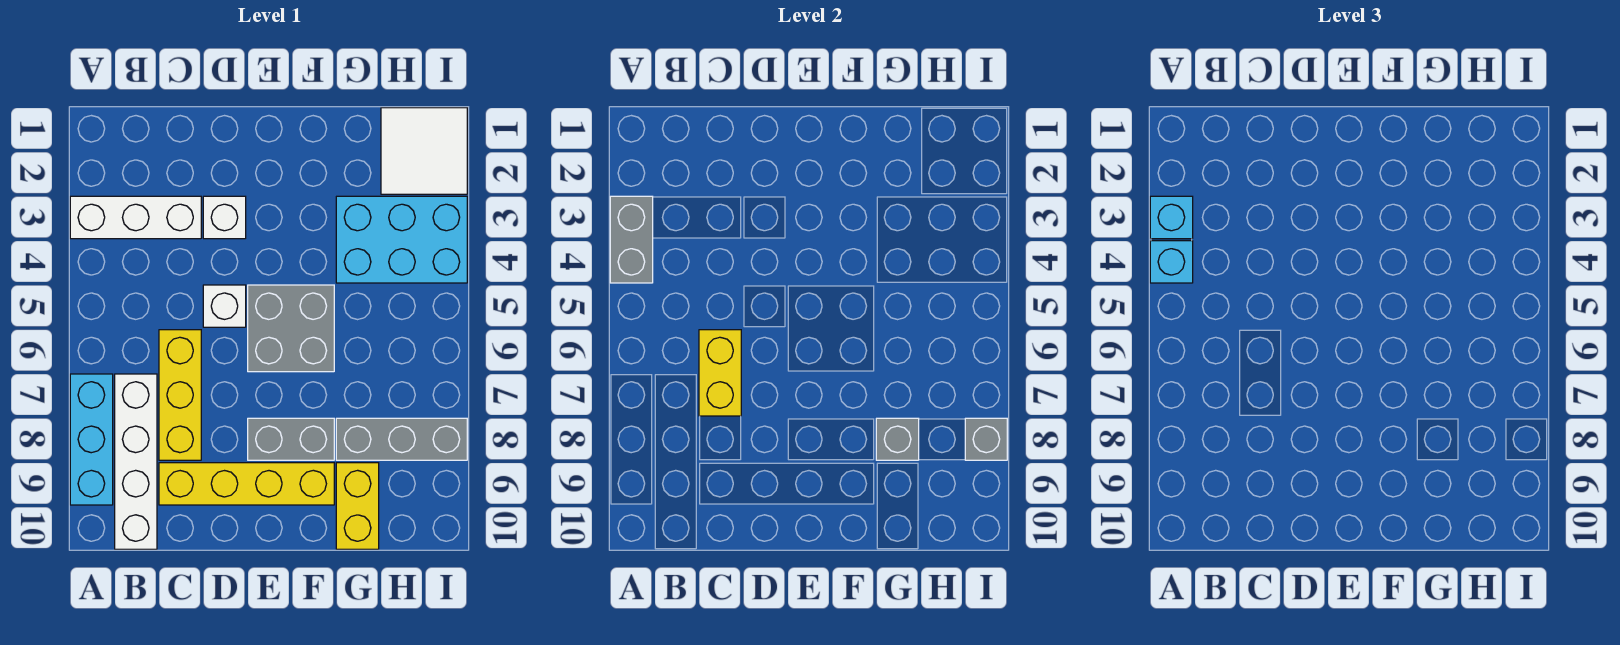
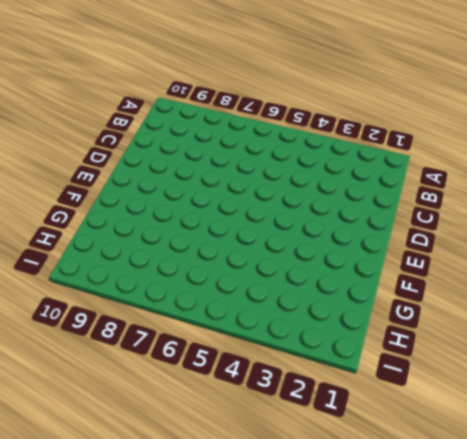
none -> white brick A3:C3 level 1
none -> cyan brick A7:A9 level 1
none -> white brick B7:B10 level 1

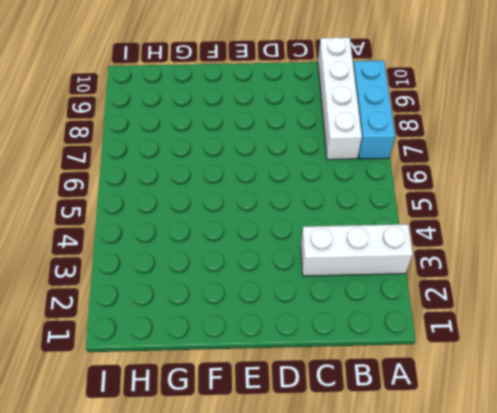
none -> yellow brick C6:C8 level 1
none -> yellow brick C9:F9 level 1
none -> white brick D3 level 1

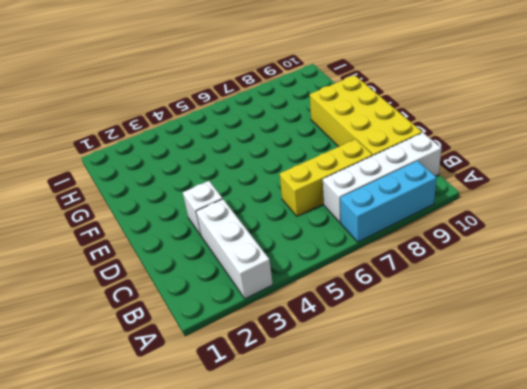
yellow brick C9:F10 level 1 -> yellow brick C9:F9 level 1
none -> white brick D5 level 1
none -> grey brick E5:F6 level 1
none -> grey brick E8:F8 level 1

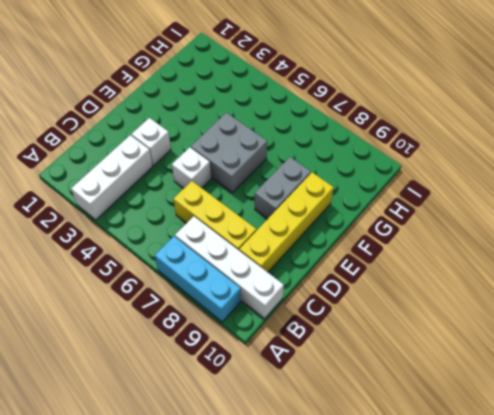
none -> cyan brick G3:I4 level 1
none -> grey brick G8:I8 level 1
none -> yellow brick G9:G10 level 1

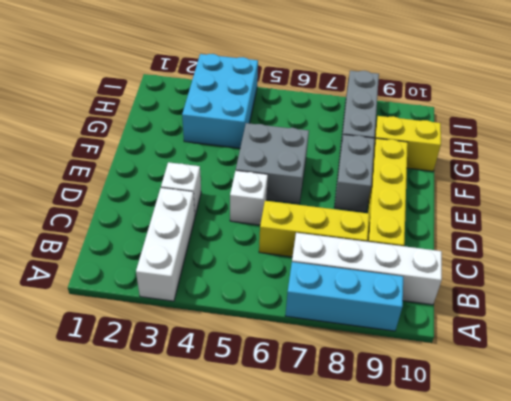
none -> white tile H1:I2 level 1
none -> grey brick A3:A4 level 2
none -> yellow brick C6:C7 level 2

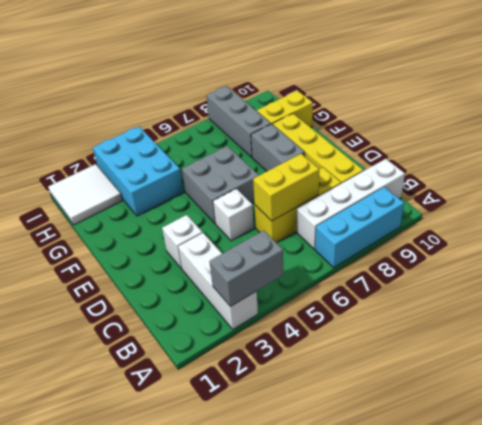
none -> grey brick G8 level 2
none -> grey brick I8 level 2
none -> cyan brick A3 level 3

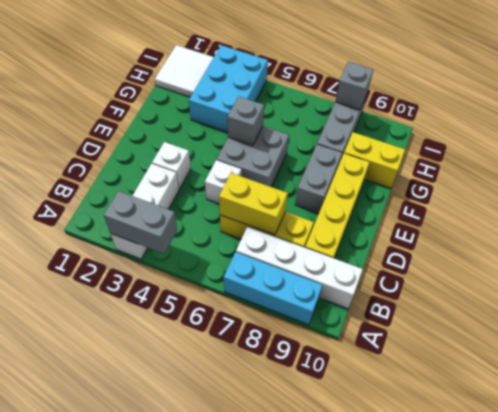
grey brick F5 level 2 -> grey brick G8 level 2
none -> cyan brick A3 level 3
none -> cyan brick A4 level 3

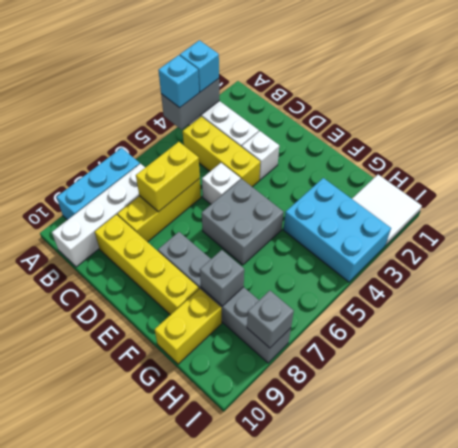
yellow brick B4:D4 level 1 -> none

